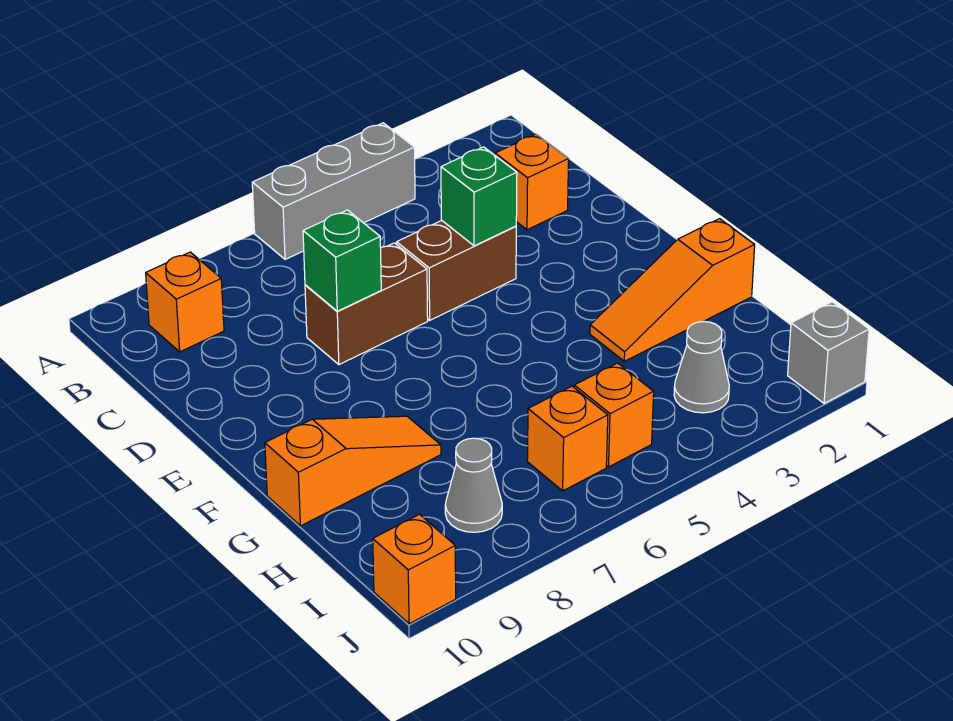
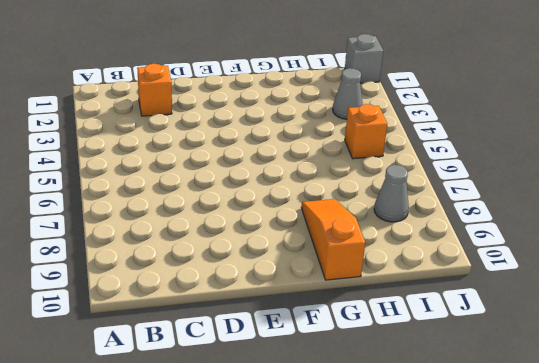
none -> grey brick A4:A6 level 1
none -> orange brick B9 level 1
none -> brown brick D4:D5 level 1

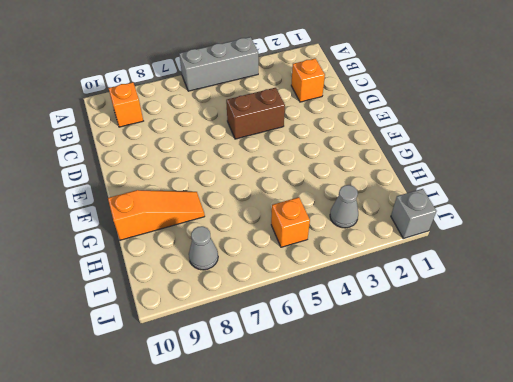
none -> brown brick D6:D7 level 1
none -> orange slope G1:G3 level 1 top 1
none -> orange brick I6 level 1

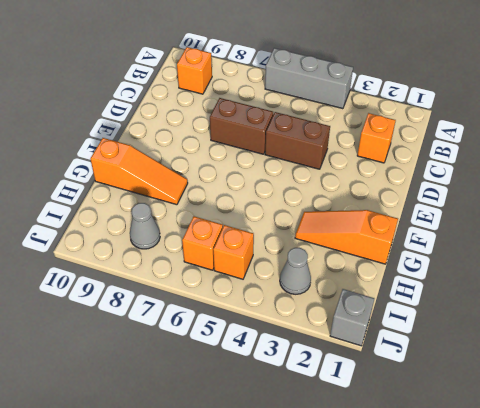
none -> orange brick J10 level 1
none -> green brick D4 level 2
none -> green brick D7 level 2

